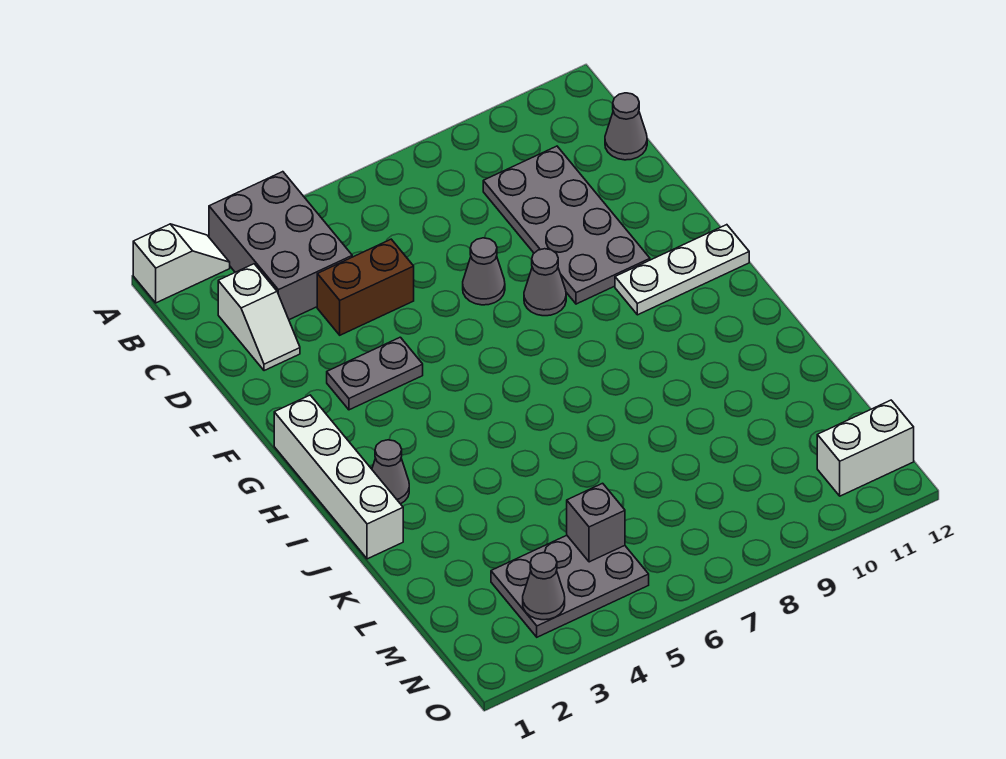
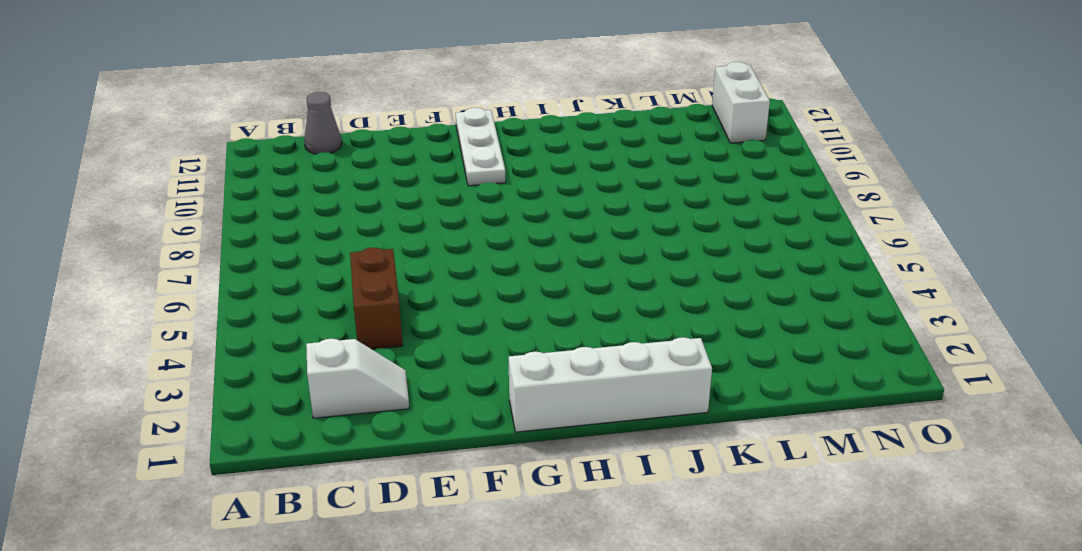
none -> white slope A1:A2 level 1 top 1
none -> grey brick A3:C4 level 1
none -> grey plate C9:F10 level 1

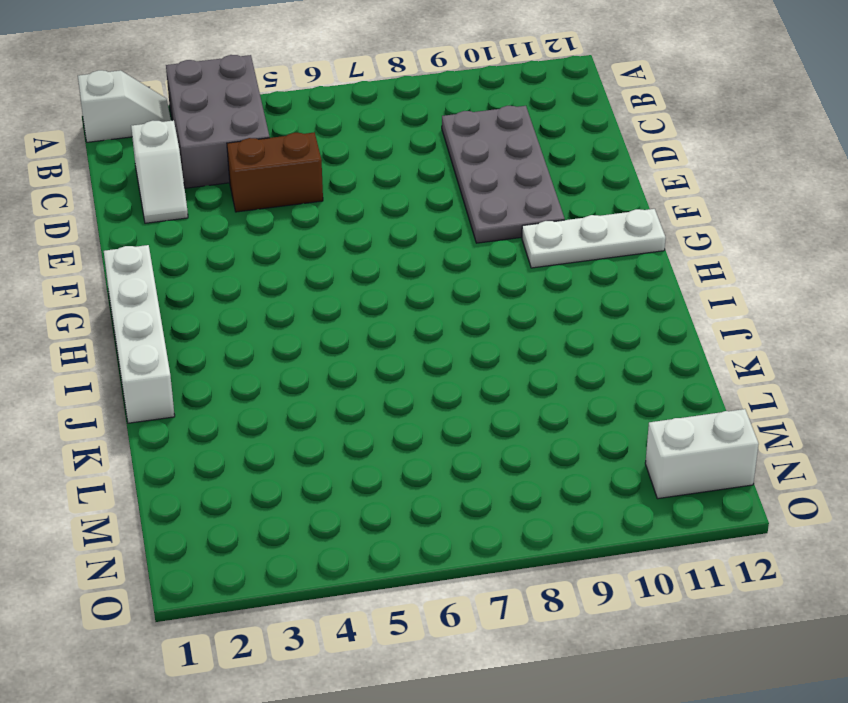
none -> grey cone C12 level 1
none -> grey cone E7 level 1
none -> grey plate F3:F4 level 1

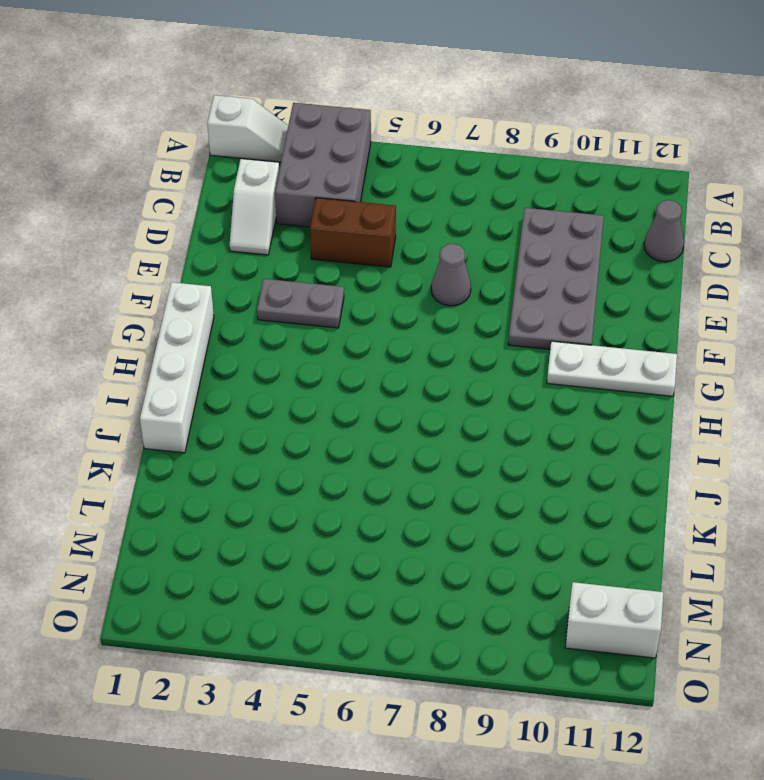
none -> grey cone F8 level 1
none -> grey cone I2 level 1
none -> grey plate M3:N5 level 1

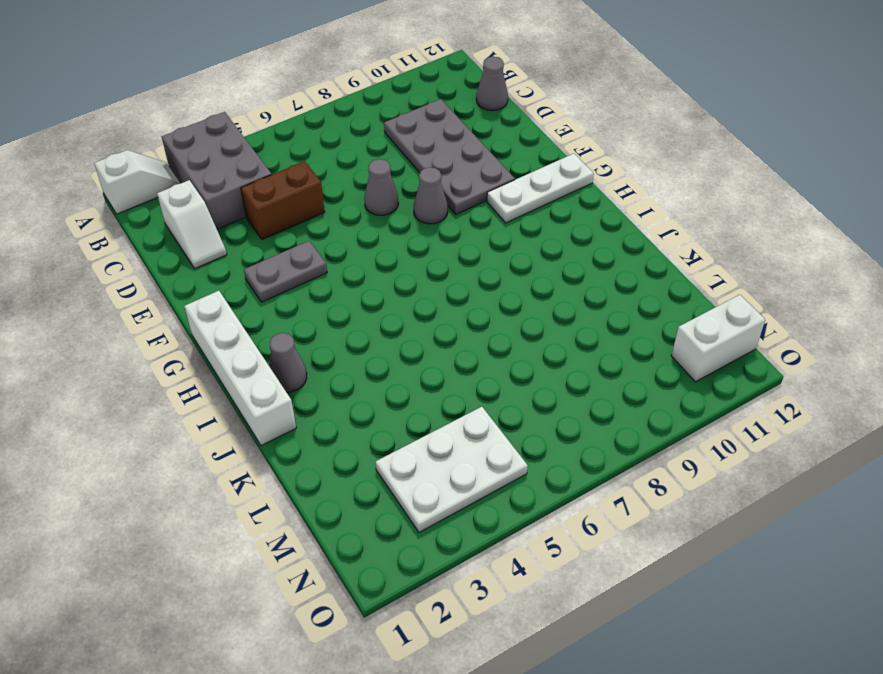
white plate M3:N5 level 1 -> grey plate M3:N5 level 1
none -> grey brick M5 level 2
none -> grey cone N3 level 2

